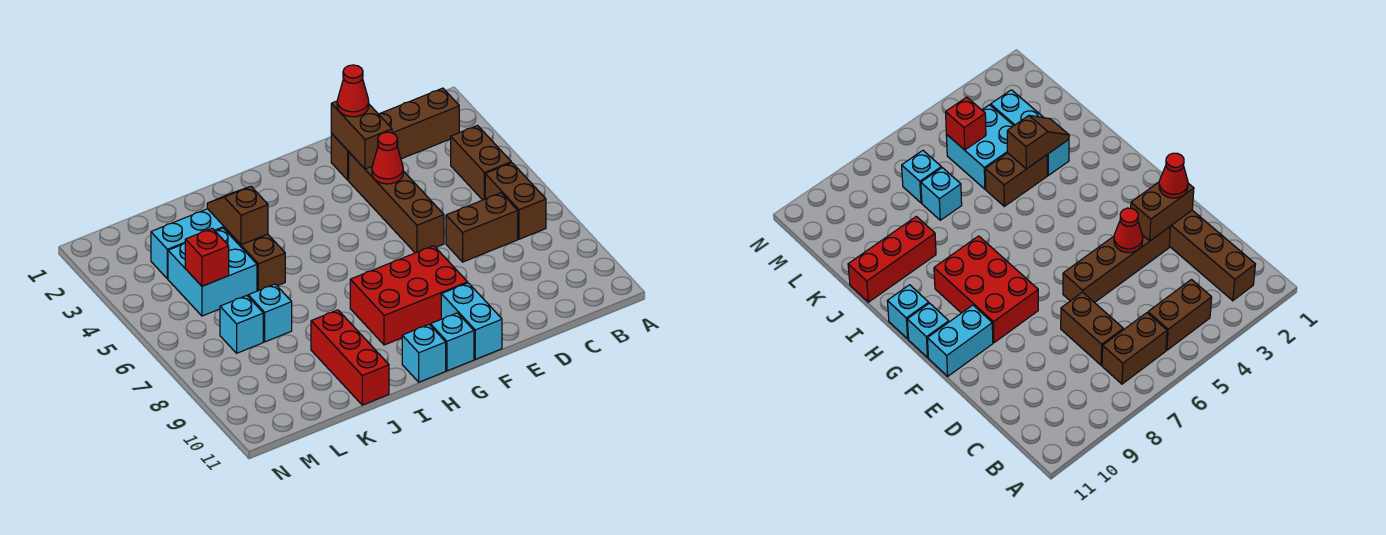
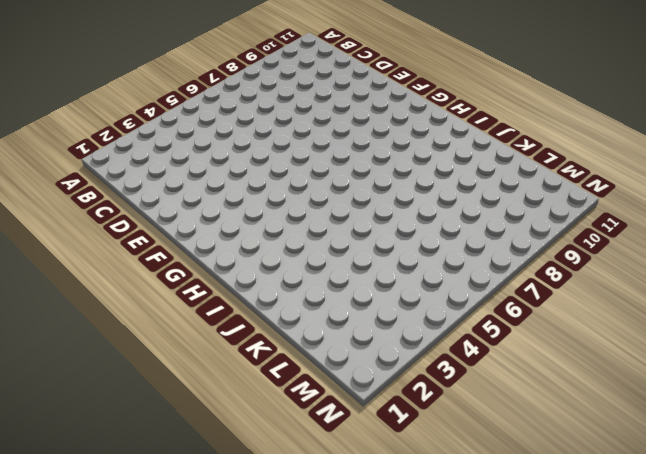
none -> brown brick B2:E2 level 1
none -> brown brick B4:B5 level 1
none -> brown brick B6:B7 level 1

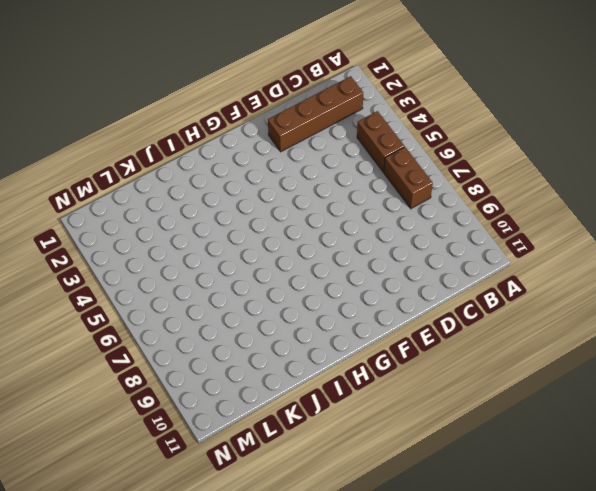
none -> brown brick C7:D7 level 1
none -> brown brick E3:E6 level 1
none -> red brick F8:H9 level 1

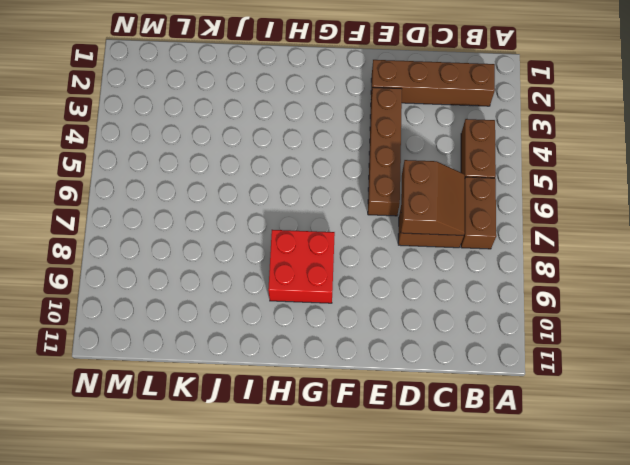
brown slope C6:D7 level 2 top D -> none
red brick G8:H9 level 1 -> red brick F8:H9 level 1
none -> cyan brick F10:F11 level 1
none -> cyan brick G11 level 1
none -> cyan brick H11 level 1

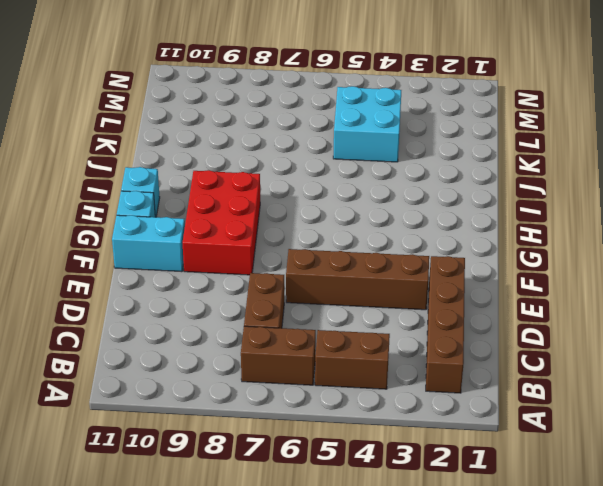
none -> cyan brick J3:L3 level 1
none -> brown brick J4:J5 level 1
none -> red brick J9:J11 level 1

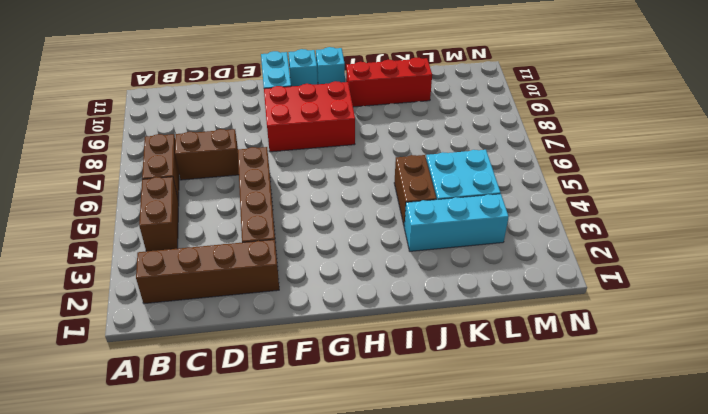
red brick I10:K10 level 1 -> red brick J9:J11 level 1
none -> cyan brick K7 level 1
none -> cyan brick L7 level 1
none -> brown brick E2:E3 level 2

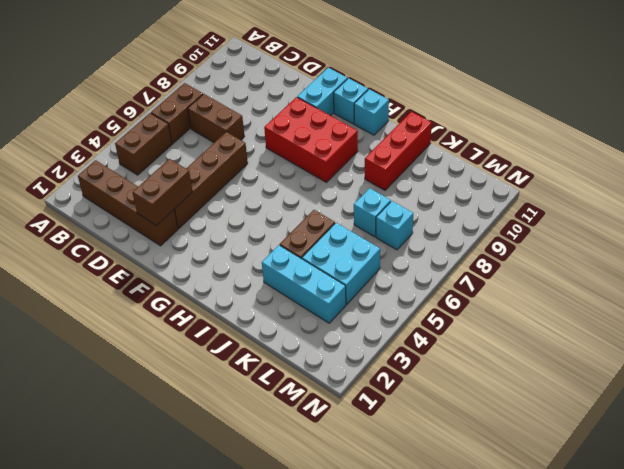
none -> red cone E4 level 2
none -> brown slope J3:J4 level 2 top 4
none -> red brick L5 level 2

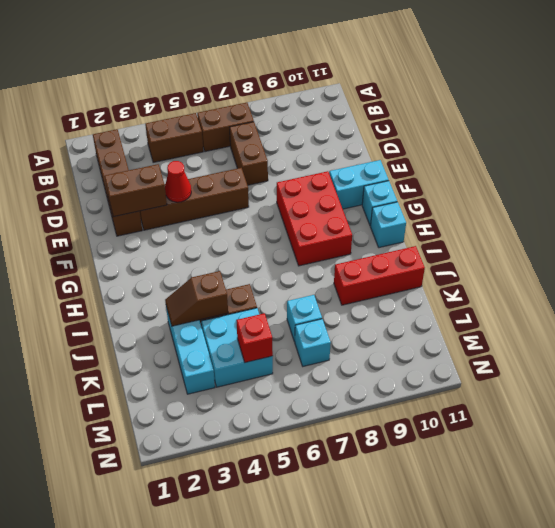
none -> red cone E2 level 3

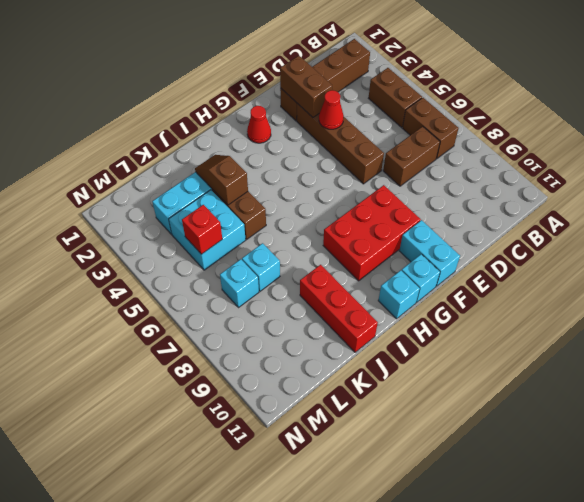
red cone G2 level 1 -> red cone E2 level 3

